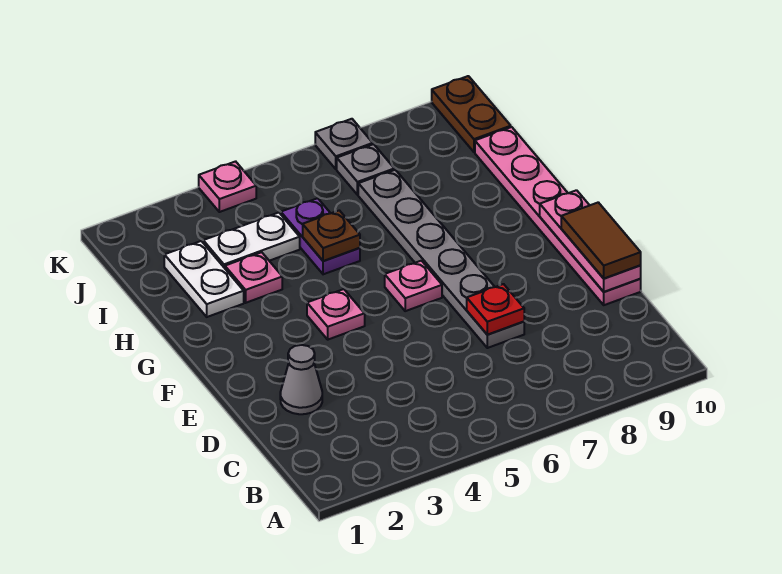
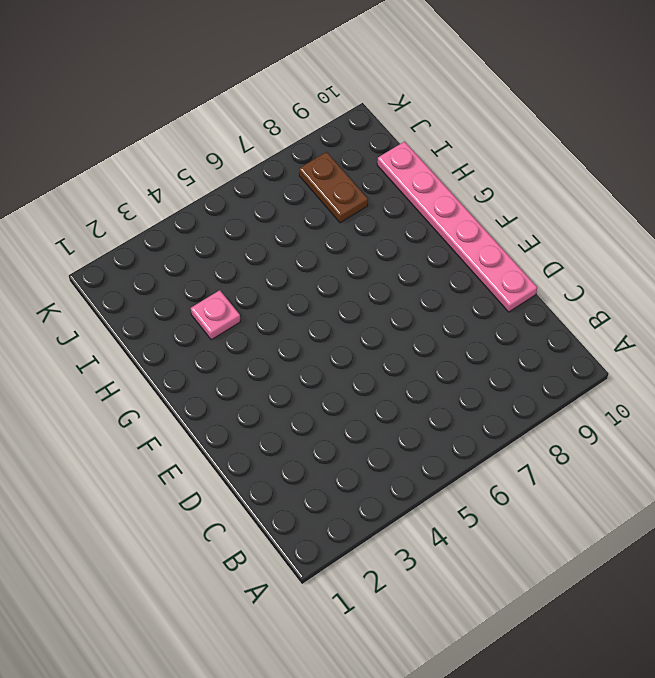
brown plate I8:J8 level 1 -> brown plate J10:K10 level 1
none -> grey cone D2 level 1
none -> grey plate D7:I7 level 1
none -> pink plate F4 level 1

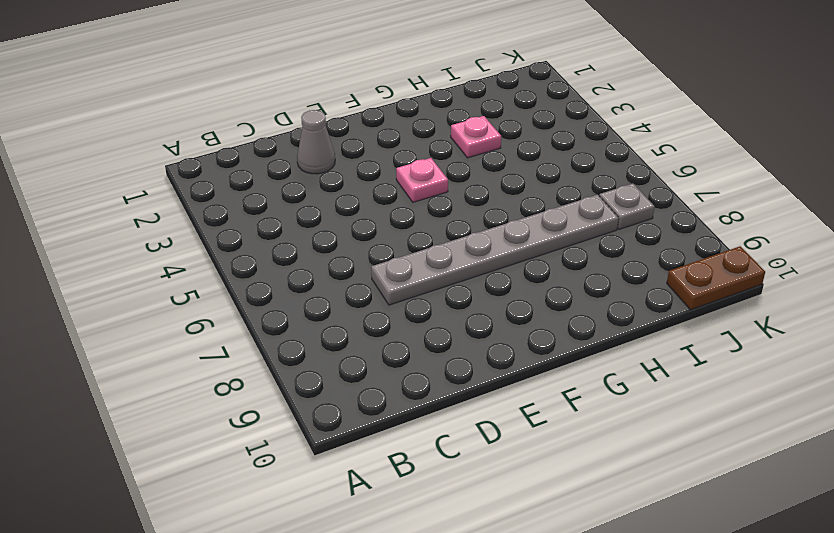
none -> pink plate D10:I10 level 1
none -> pink plate F6 level 1
none -> white plate H2:I2 level 1

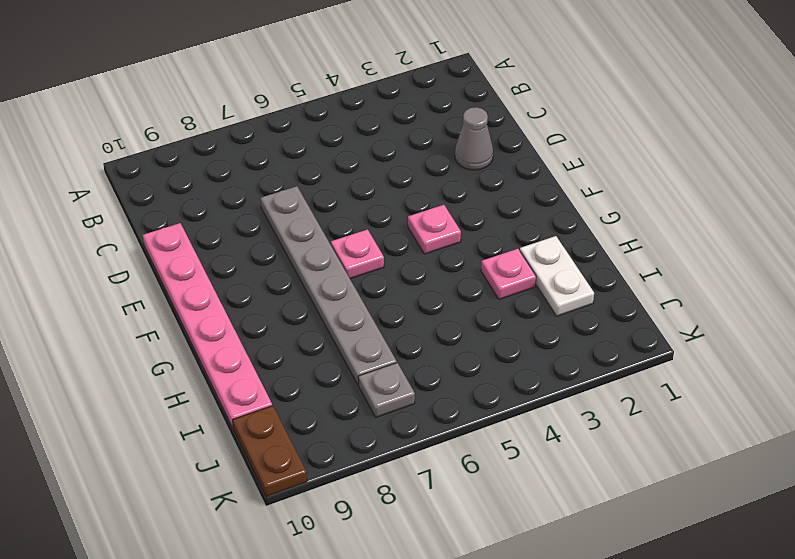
none -> purple plate H5:I5 level 1
none -> white plate I3:I4 level 1
none -> pink plate K4 level 1

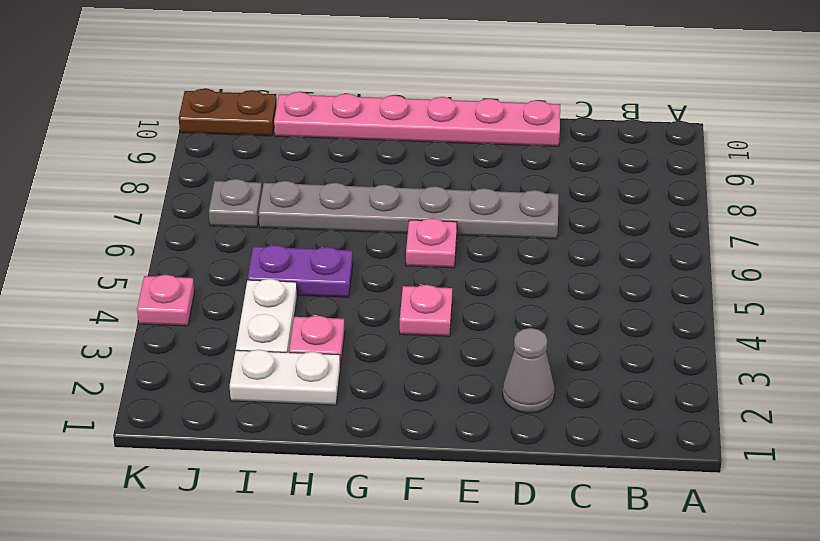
none -> grey plate K7 level 1
none -> red plate D7 level 2
none -> pink plate D10:F10 level 2

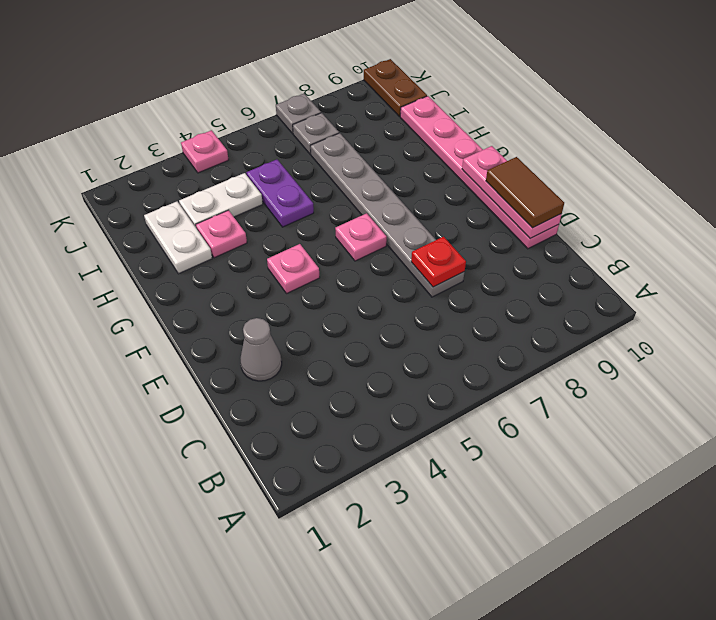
none -> brown plate H5 level 2

